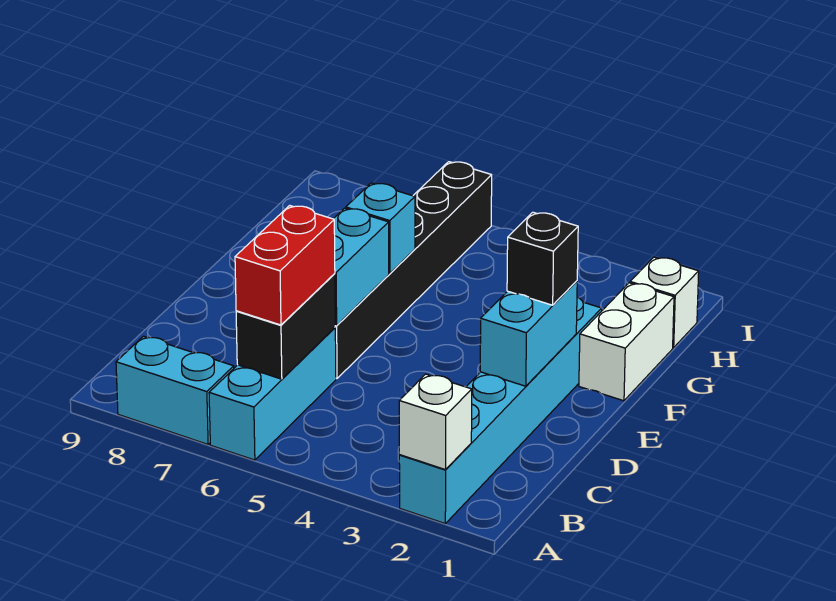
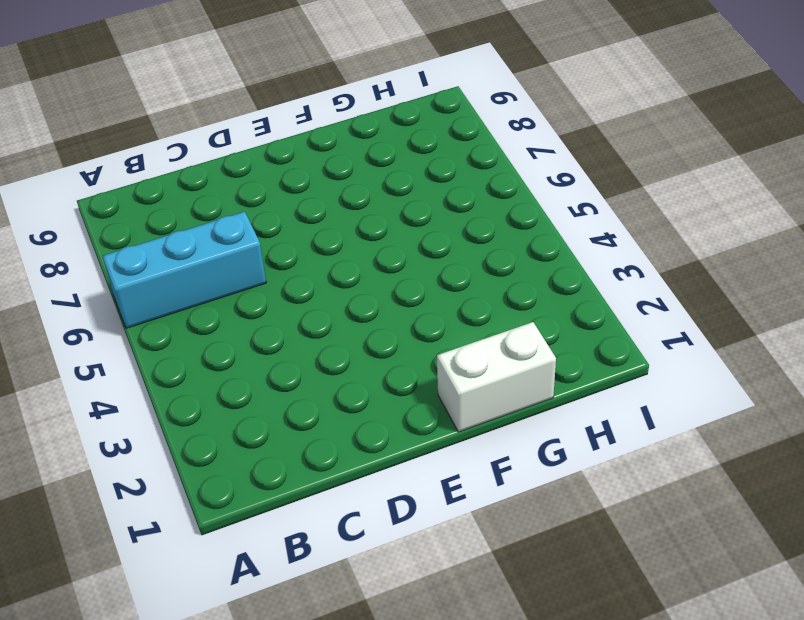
none -> cyan brick A2:F2 level 1
none -> cyan brick A7:A8 level 1
none -> black brick D6:I6 level 1

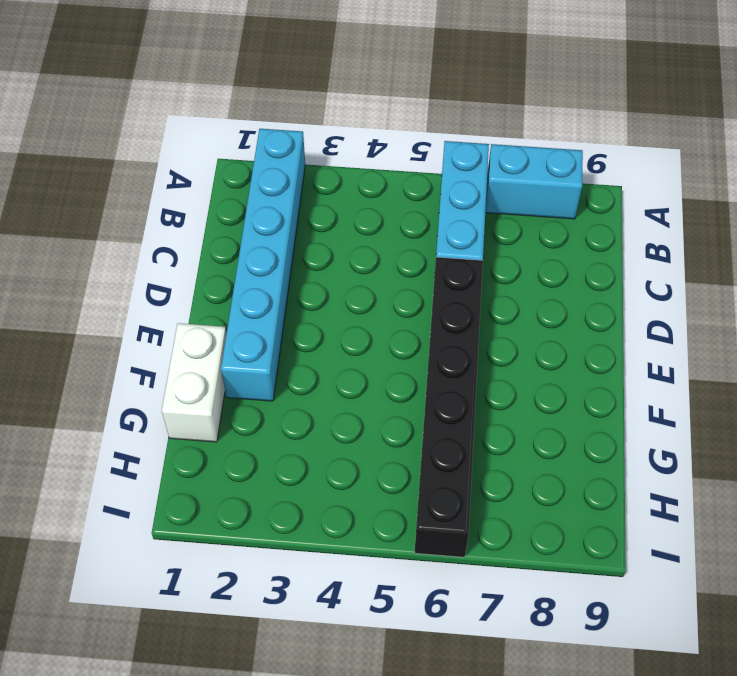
none -> white brick H1 level 1
none -> white brick A2 level 2
none -> black brick B6:C6 level 2

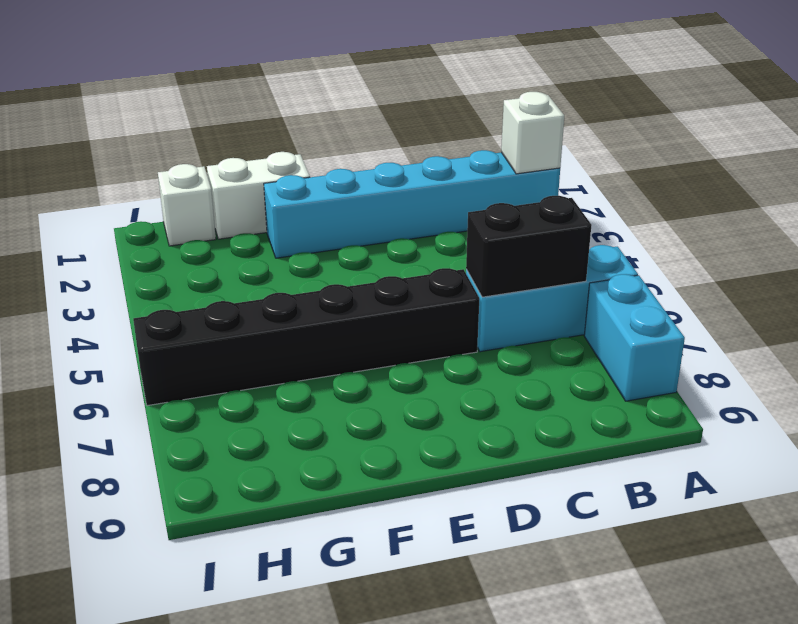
none -> cyan brick D2:E2 level 2
none -> cyan brick D6:E6 level 2
none -> cyan brick F6 level 2

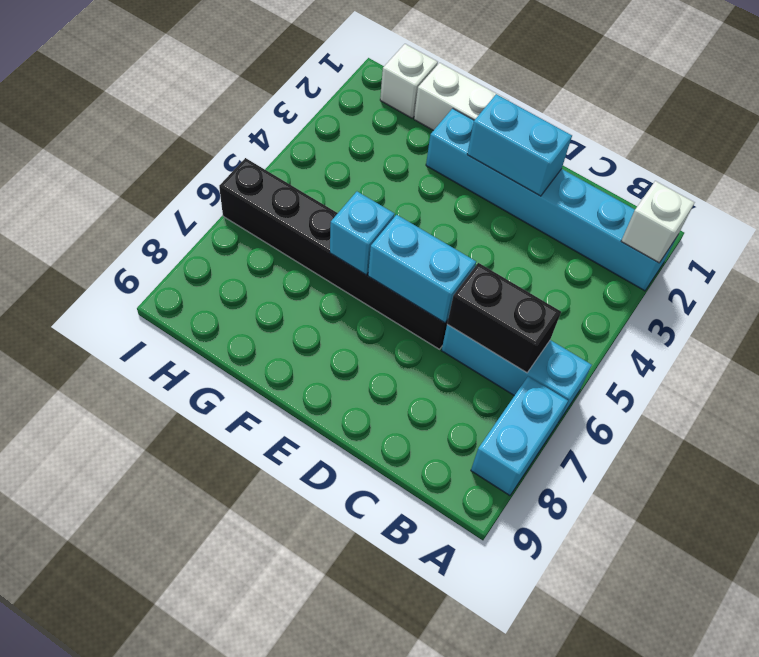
none -> red brick B6:C6 level 3
none -> black brick E2 level 3

